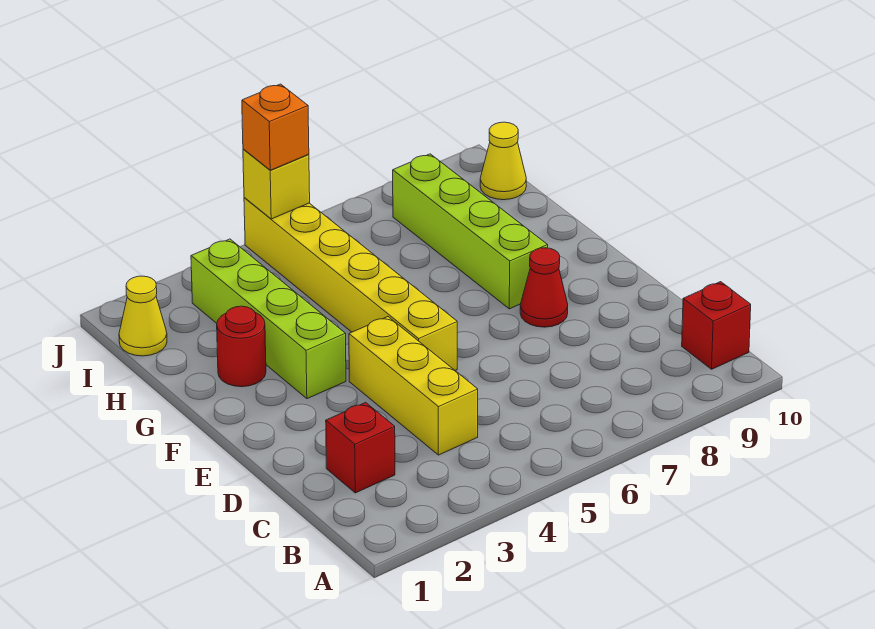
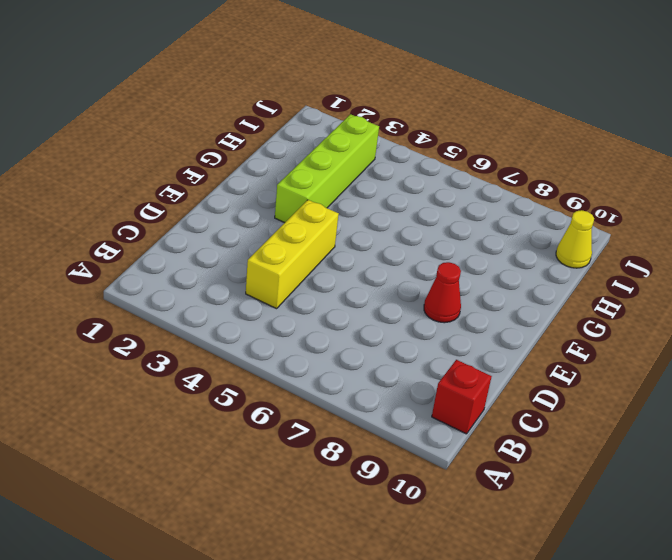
none -> red brick C2 level 1
none -> yellow brick E5:J5 level 1
none -> lime brick F8:I8 level 1

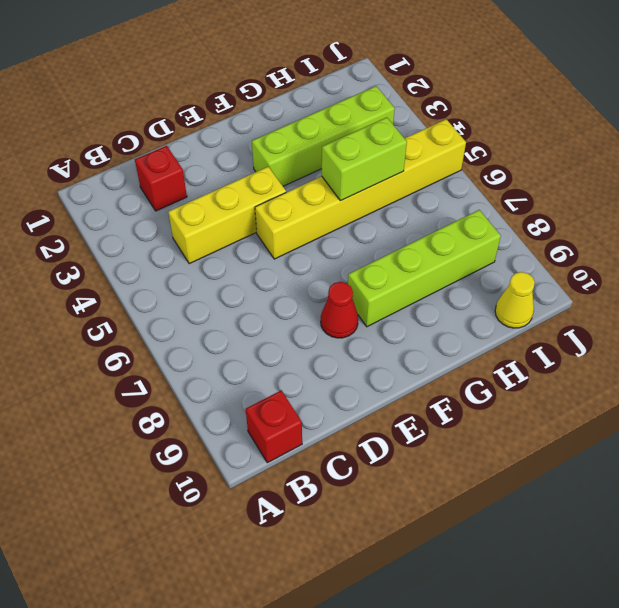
lime brick G5:H5 level 2 -> none
none -> red round brick G2 level 1
none -> yellow cone I1 level 1
none -> yellow brick J5 level 2

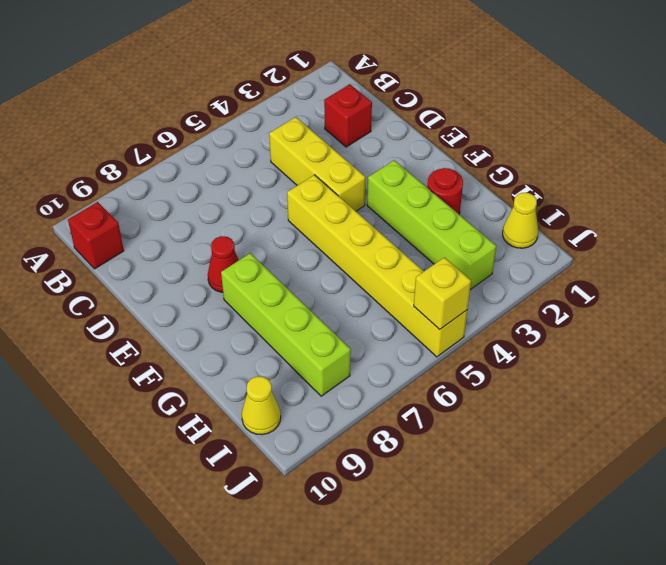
none -> orange brick J5 level 3

